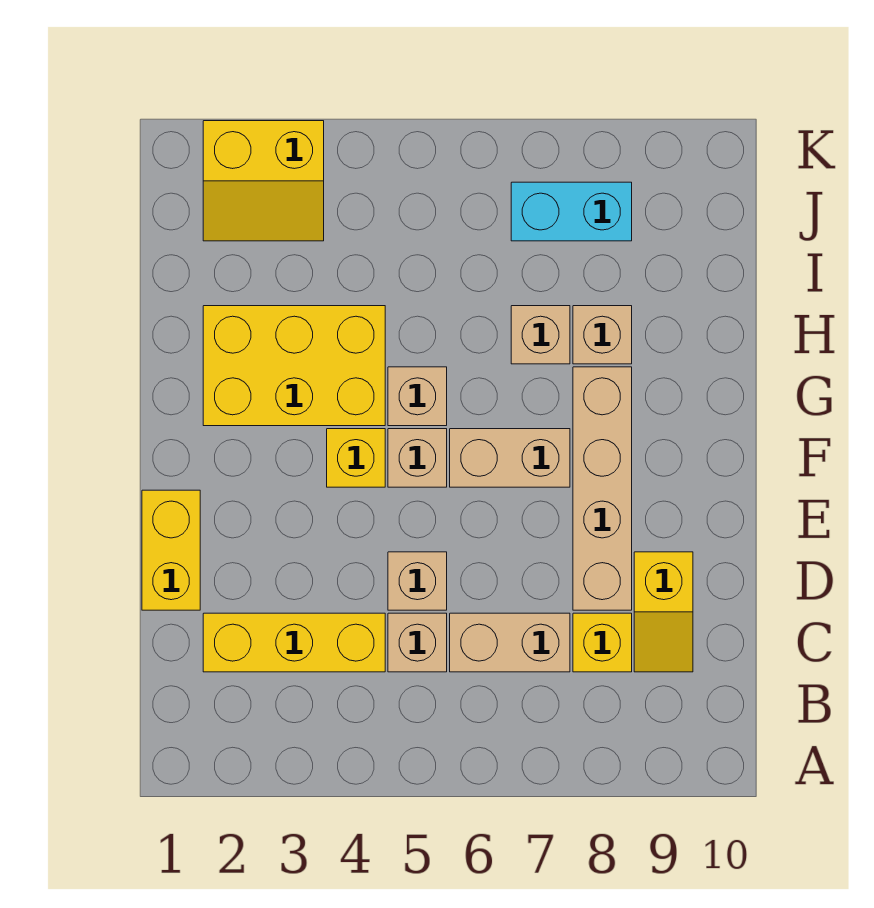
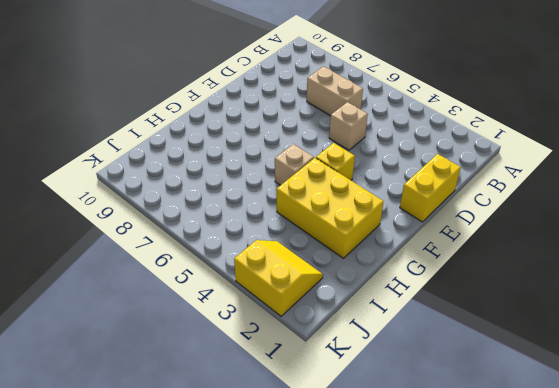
none -> yellow brick C2:C4 level 1
none -> tan brick C5 level 1
none -> yellow brick C8 level 1

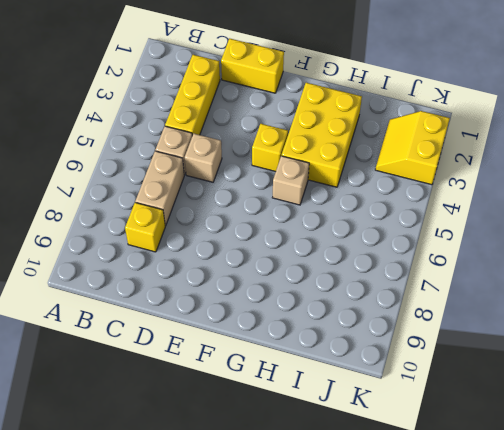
none -> yellow slope C9:D9 level 1 top D
none -> tan brick D8:G8 level 1
none -> tan brick F5 level 1

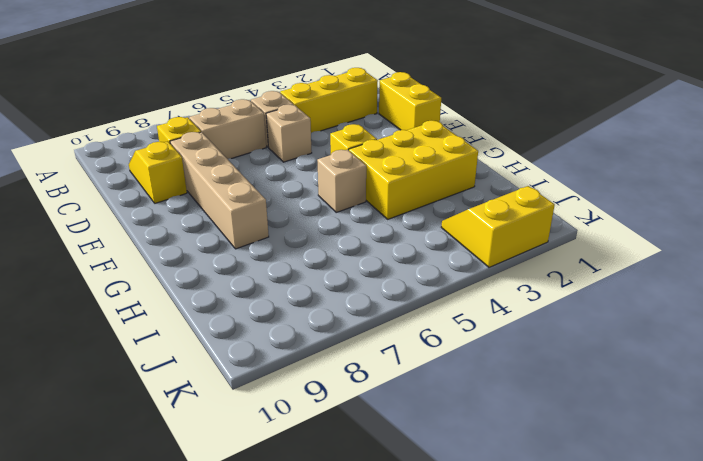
none -> tan brick F5 level 1
none -> tan brick F6:F7 level 1
none -> tan brick H7 level 1

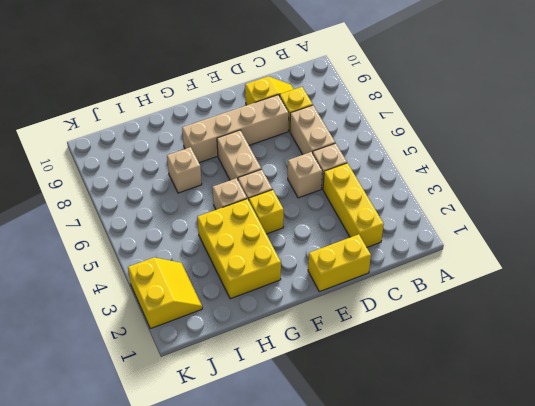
none -> tan brick H8 level 1
none -> cyan brick J7:J8 level 1

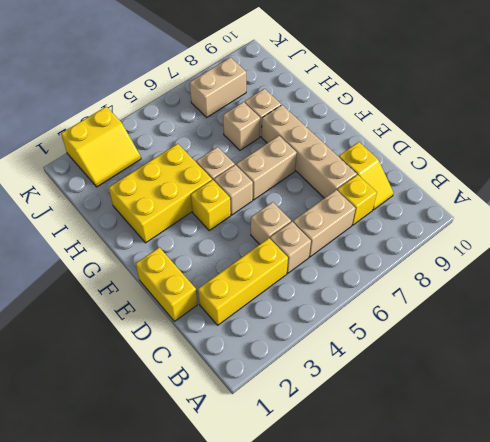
tan brick J7:J8 level 1 -> cyan brick J7:J8 level 1

